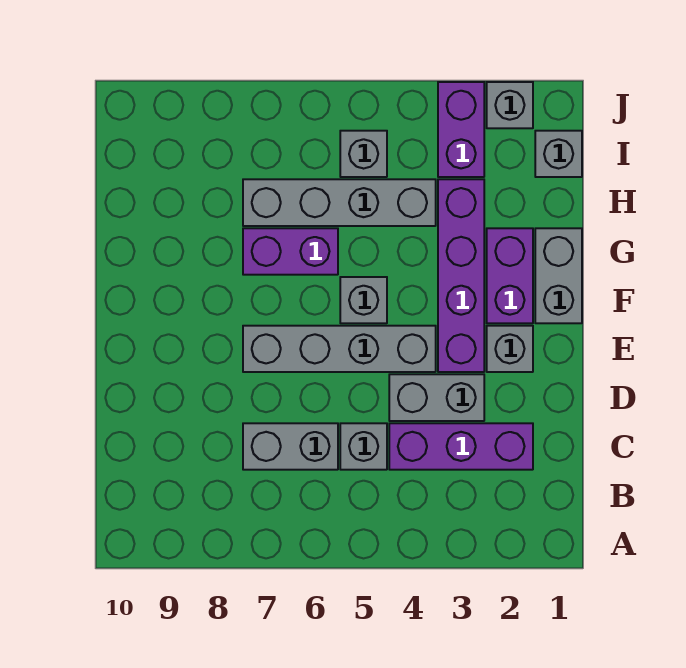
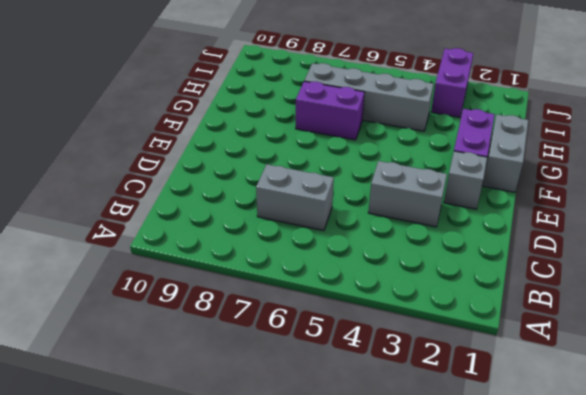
none -> purple brick C2:C4 level 1
none -> grey brick C5 level 1
none -> purple brick E3:H3 level 1

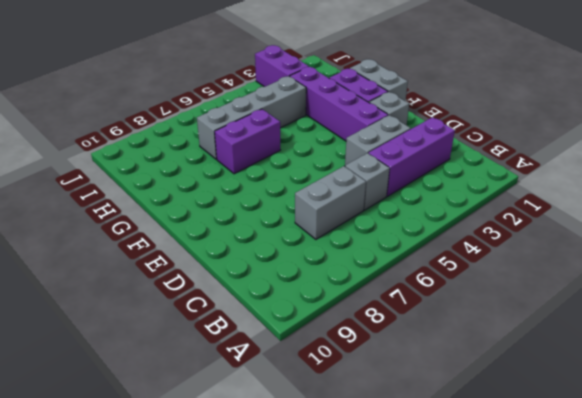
none -> grey brick E4:E7 level 1
none -> grey brick F5 level 1
none -> grey brick I1 level 1

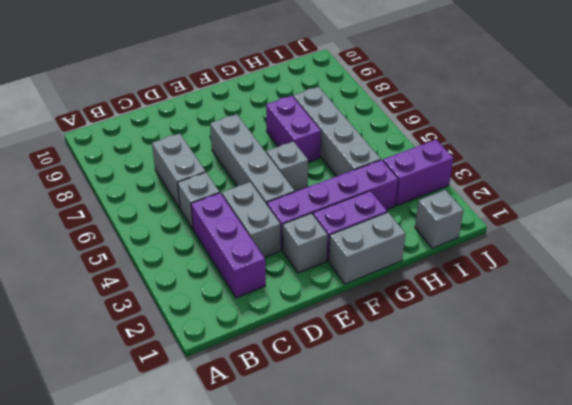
none -> grey brick I5 level 1
none -> grey brick J2 level 1

